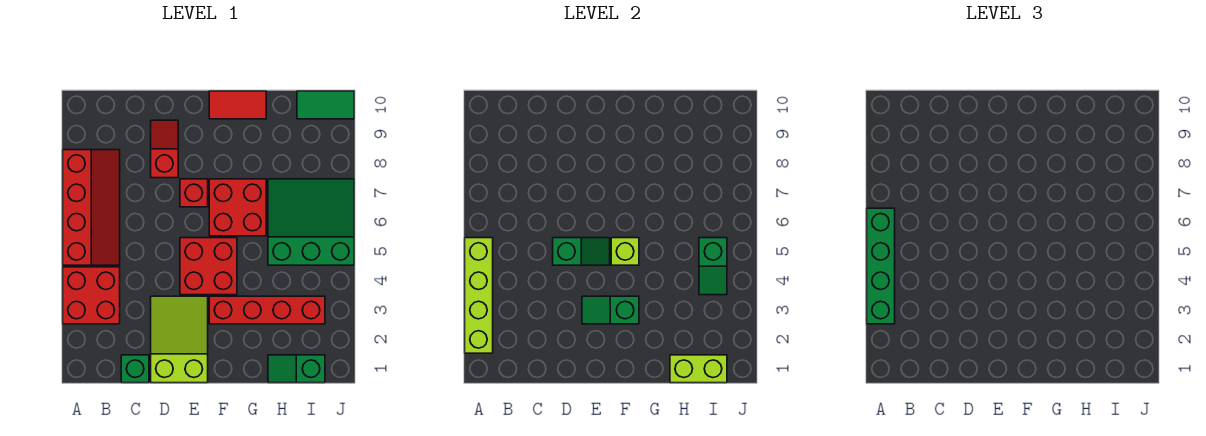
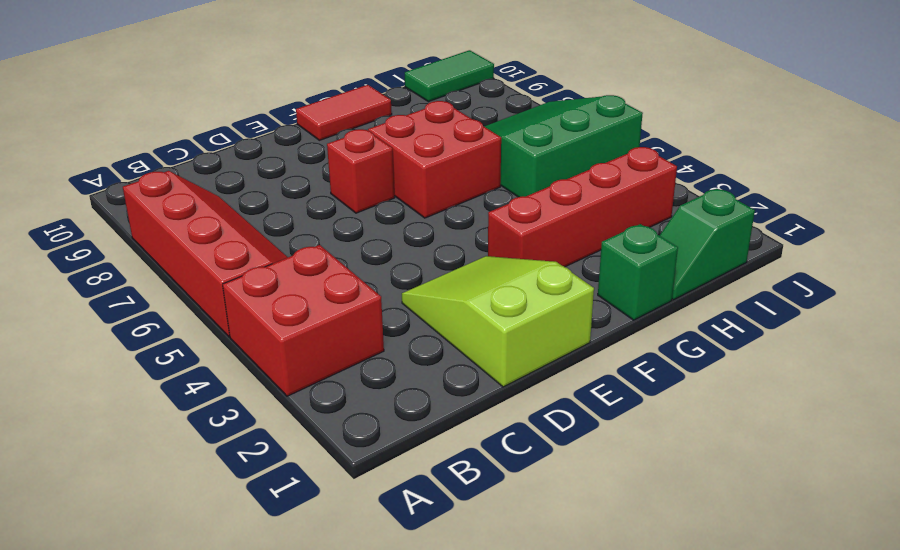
green brick G1 level 1 -> green brick C1 level 1
none -> red slope D8:D9 level 1 top 8
none -> red brick E4:F5 level 1
none -> lime brick A2:A5 level 2

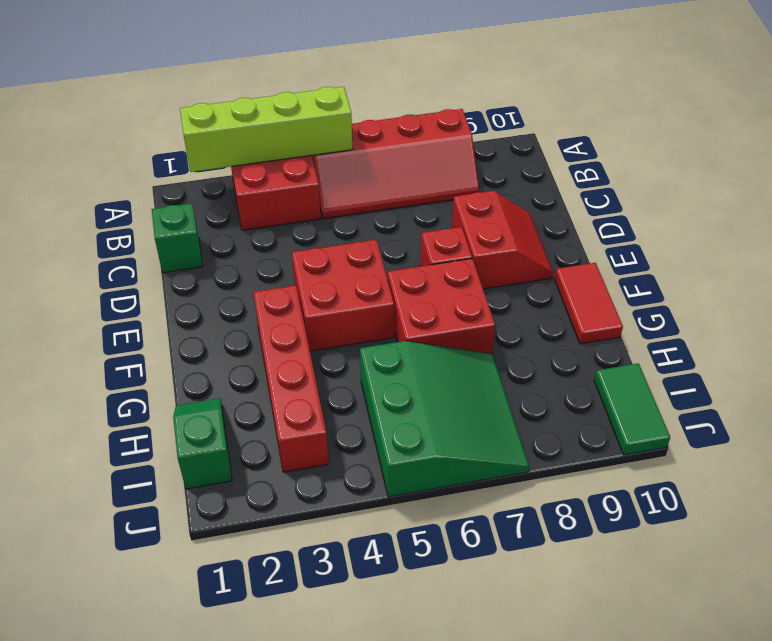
red slope D8:E9 level 1 top 8 -> red slope D8:D9 level 1 top 8
none -> lime slope D1:E3 level 1 top 1
none -> green slope D5:E5 level 2 top D
none -> green slope E3:F3 level 2 top F

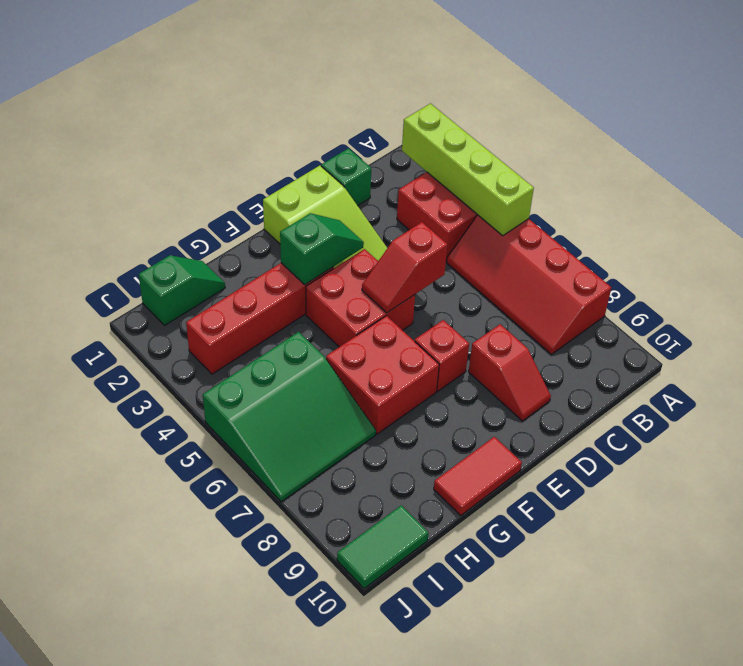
red slope D5:E5 level 2 top D -> green slope D5:E5 level 2 top D
none -> lime brick F5 level 2
none -> lime brick H1:I1 level 2
none -> green slope I4:I5 level 2 top 5

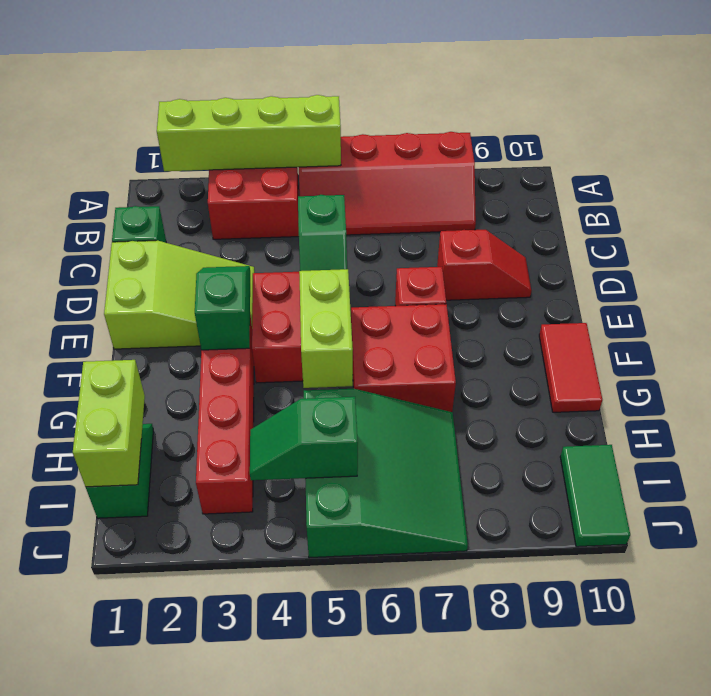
lime brick F5:G5 level 2 -> lime brick F5 level 2
none -> green brick A3:A6 level 3

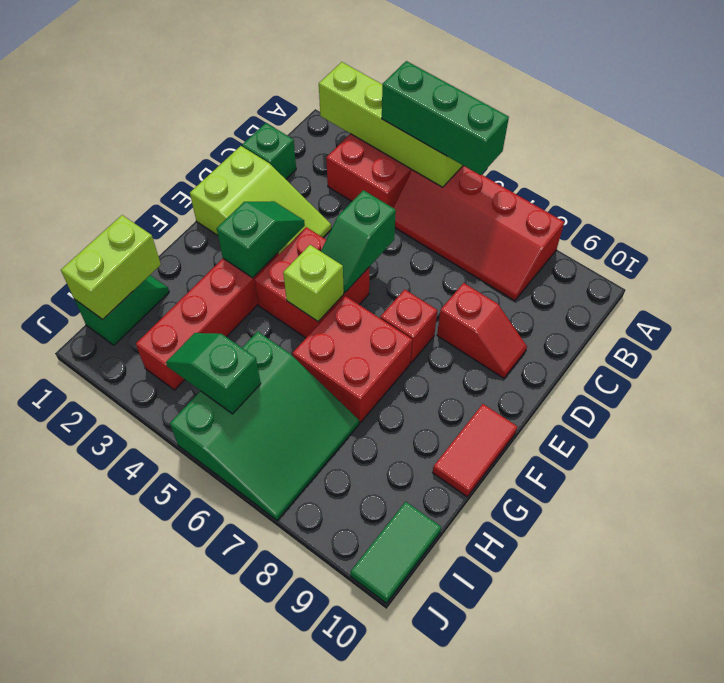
green brick A4:A6 level 3 -> green brick A3:A6 level 3

